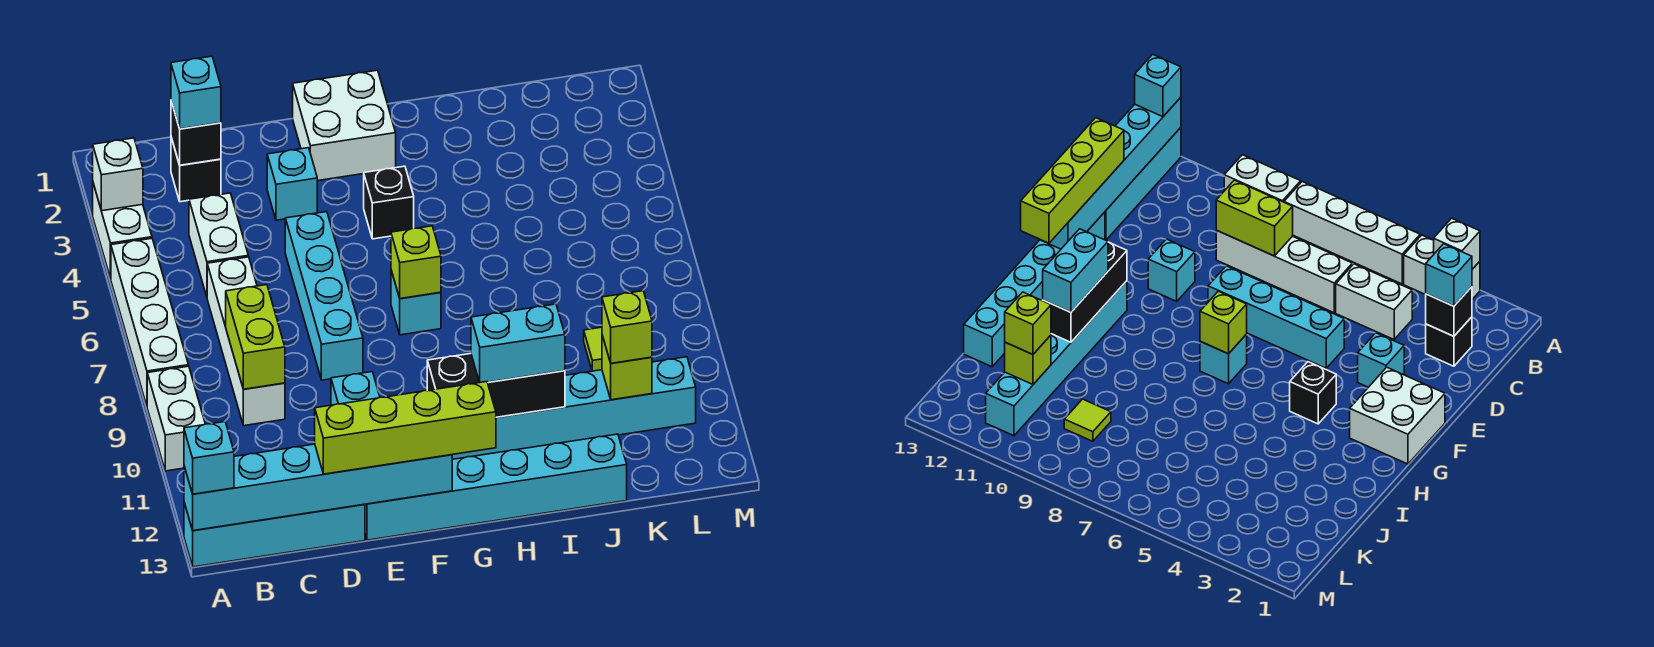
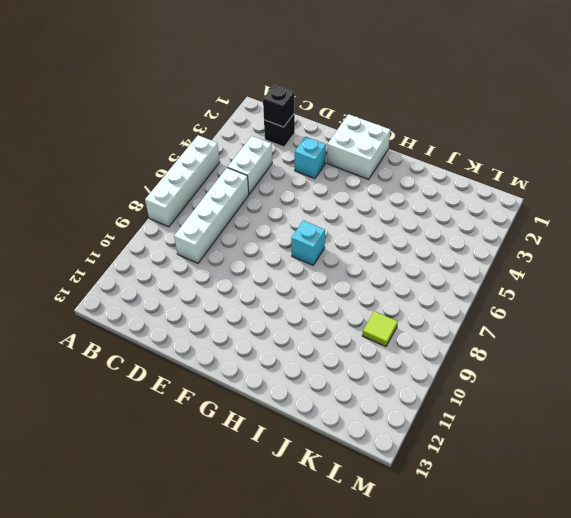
none -> white brick A3:A4 level 1
none -> white brick A9:A10 level 1
none -> cyan brick A13:D13 level 1

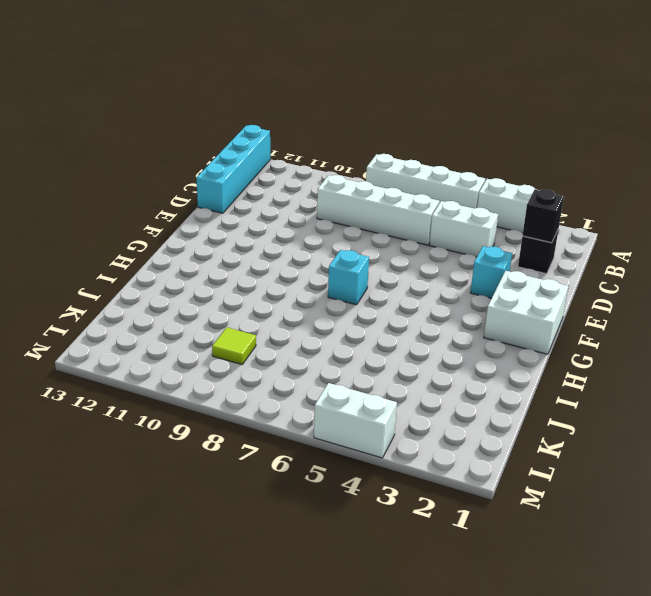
white brick M4:M5 level 1 -> white brick A9:A10 level 1
none -> cyan brick E5:E8 level 1
none -> cyan brick E10 level 1
none -> cyan brick E13:J13 level 1

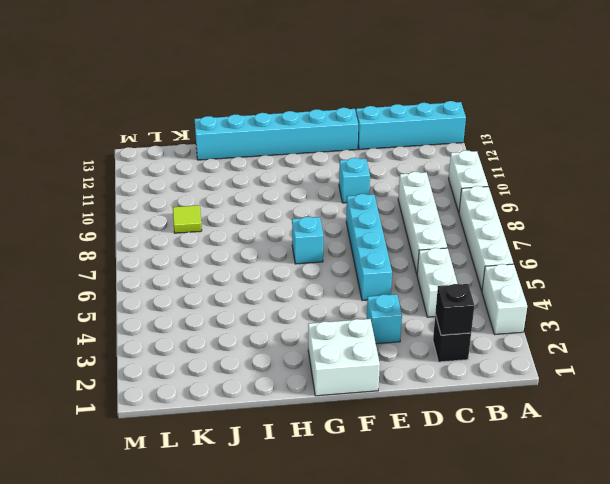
none -> black brick G4 level 1
none -> cyan brick G11:L11 level 1
none -> white brick A3 level 2

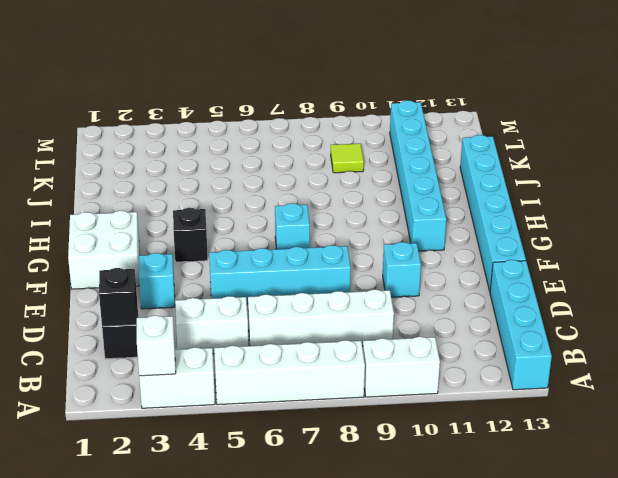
none -> cyan brick A13:F13 level 2
none -> lime brick C8:C9 level 2
none -> lime brick G7 level 2

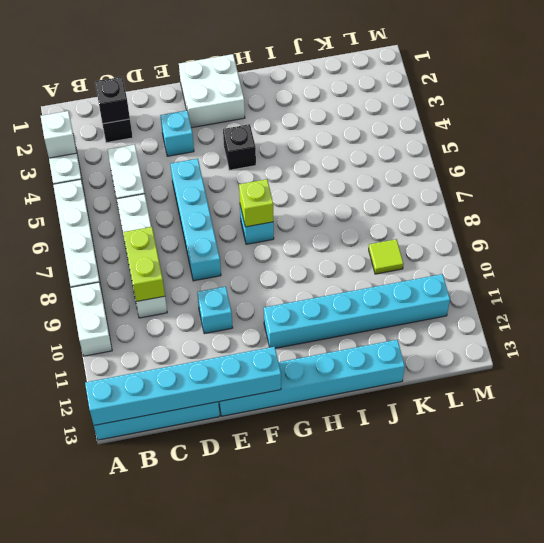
none -> black brick G11:I11 level 2
none -> lime brick K11 level 2
none -> cyan brick A13 level 3

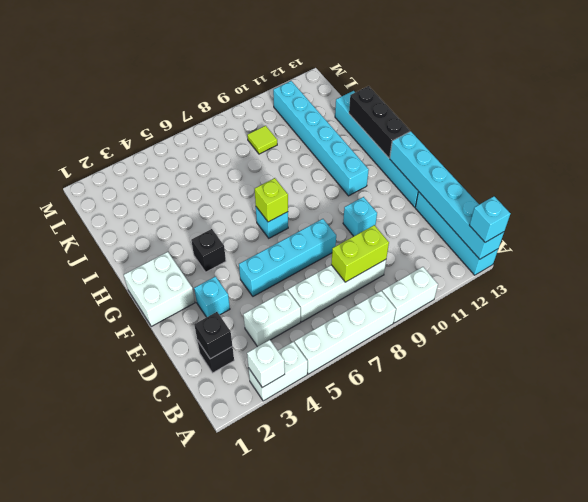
black brick G13:I13 level 2 -> black brick G11:I11 level 2
none -> lime brick K11 level 2
none -> cyan brick C2 level 3
none -> lime brick D13:G13 level 3

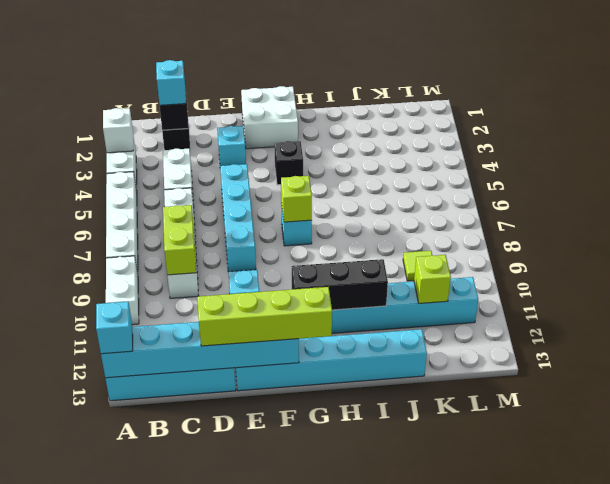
none -> cyan brick H11:I11 level 3
none -> lime brick K11 level 3

